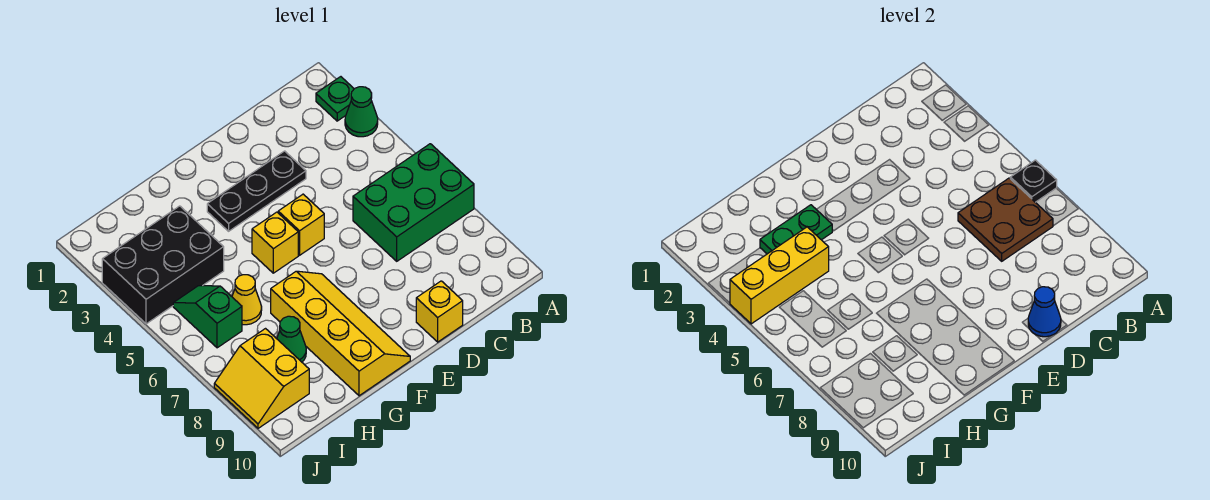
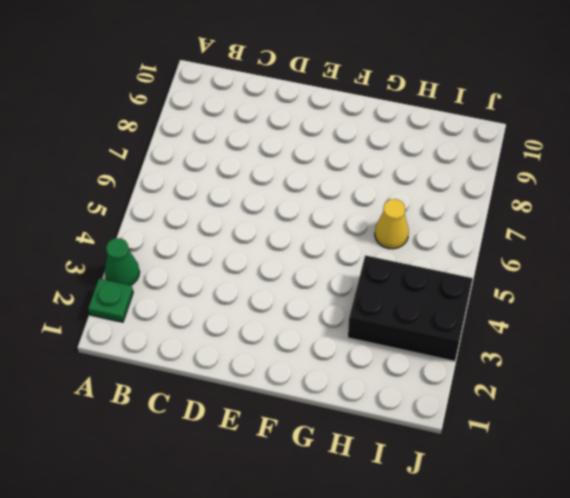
none -> green brick A6:C7 level 1
none -> black plate D3:F3 level 1
none -> yellow brick D10 level 1

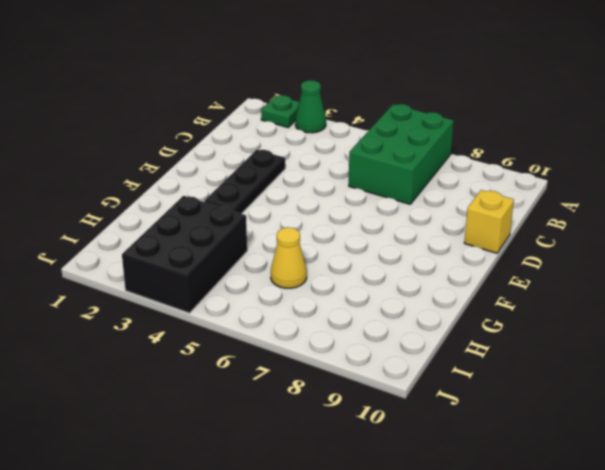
none -> yellow brick E5 level 1
none -> yellow brick F5 level 1
none -> yellow slope F7:G10 level 1 top G

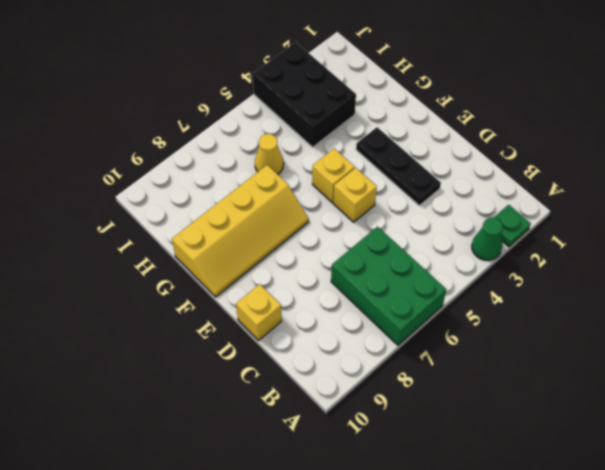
none -> green cone H8 level 1
none -> green slope I5:I6 level 1 top 6
none -> yellow slope I8:J9 level 1 top I

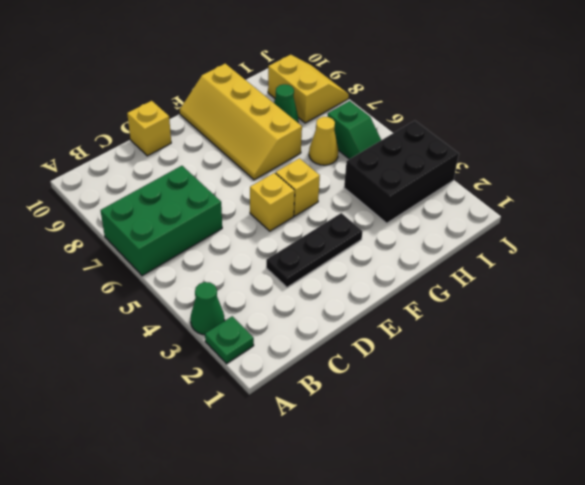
none -> black plate A6 level 2
none -> brown plate B6:C7 level 2
none -> blue cone D10 level 2

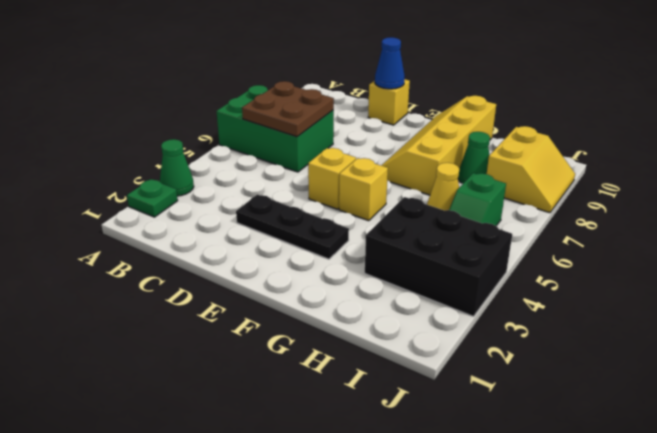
none -> black plate A6 level 2
none -> green plate G3:H3 level 2
none -> yellow brick H4:J4 level 2

